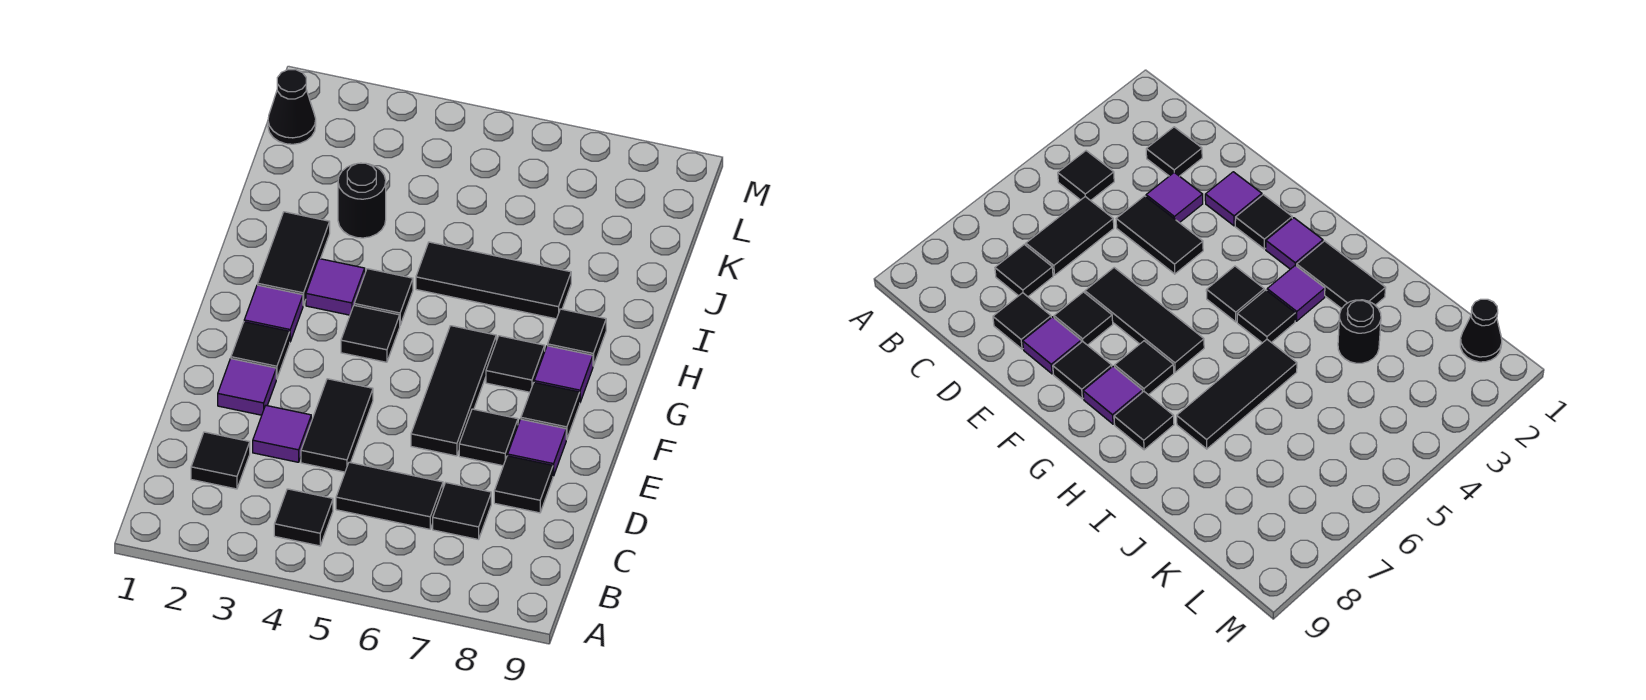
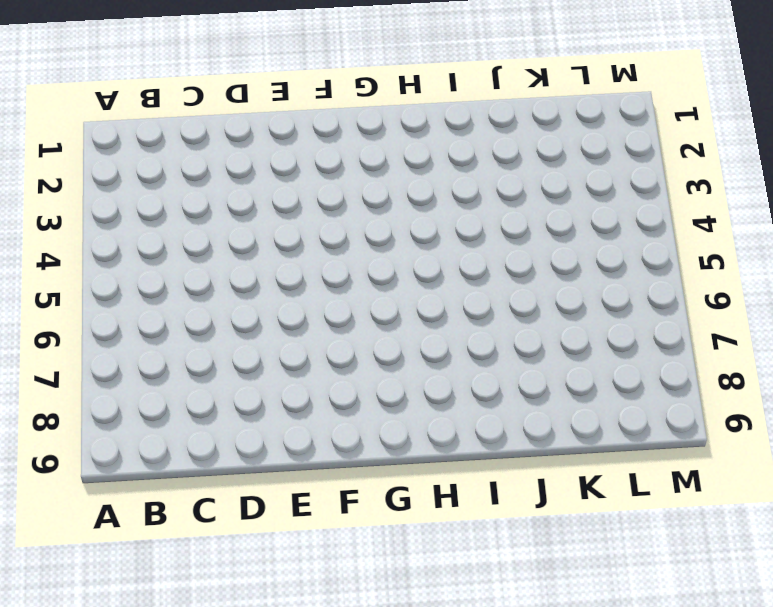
none -> black tile B4 level 1
none -> black tile C2 level 1
none -> black tile C5:C6 level 1

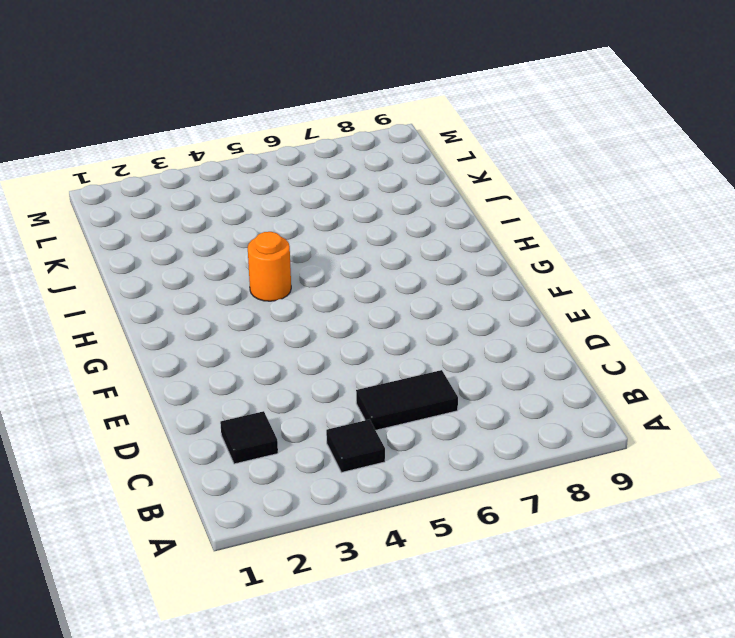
orange round brick H4 level 1 -> black tile H4 level 1
none -> black tile C7 level 1
none -> purple tile D3 level 1
none -> black tile D4:E4 level 1

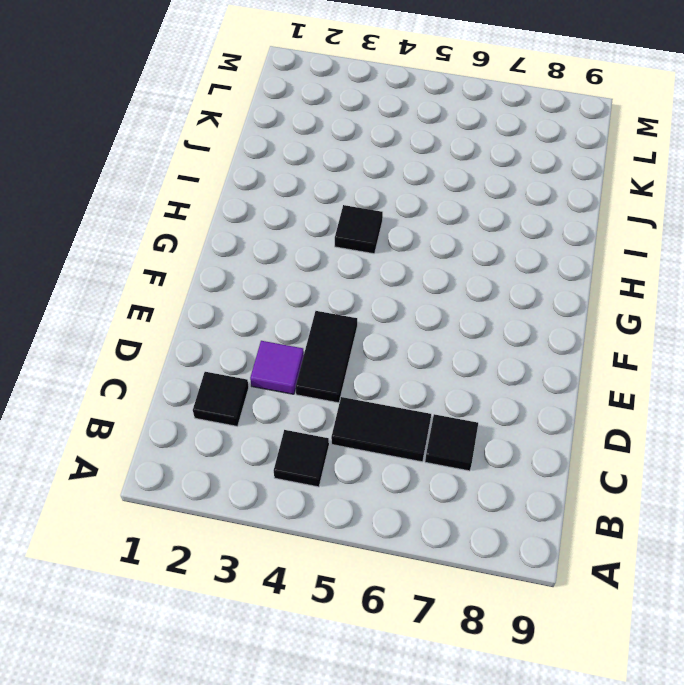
none -> black tile D8 level 1
none -> purple tile E2 level 1
none -> black tile E6:G6 level 1

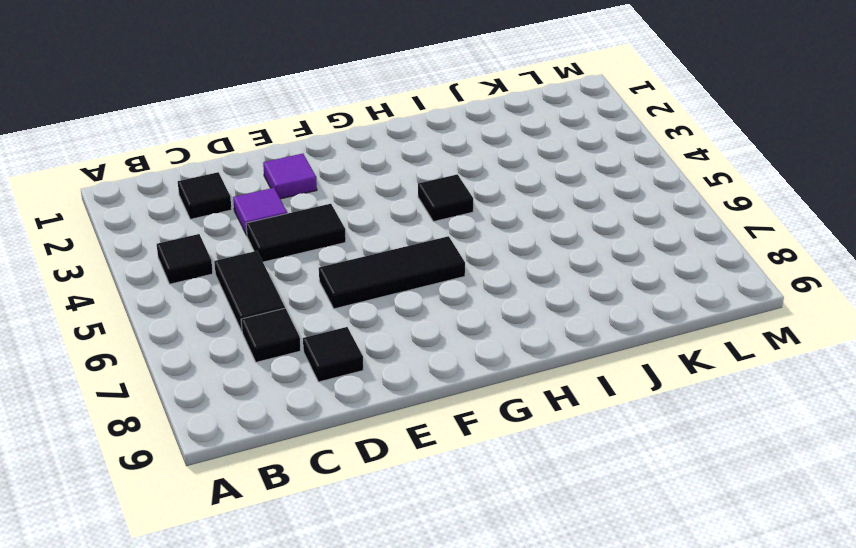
none -> black tile E7 level 1
none -> purple tile E8 level 1
none -> black tile F2 level 1

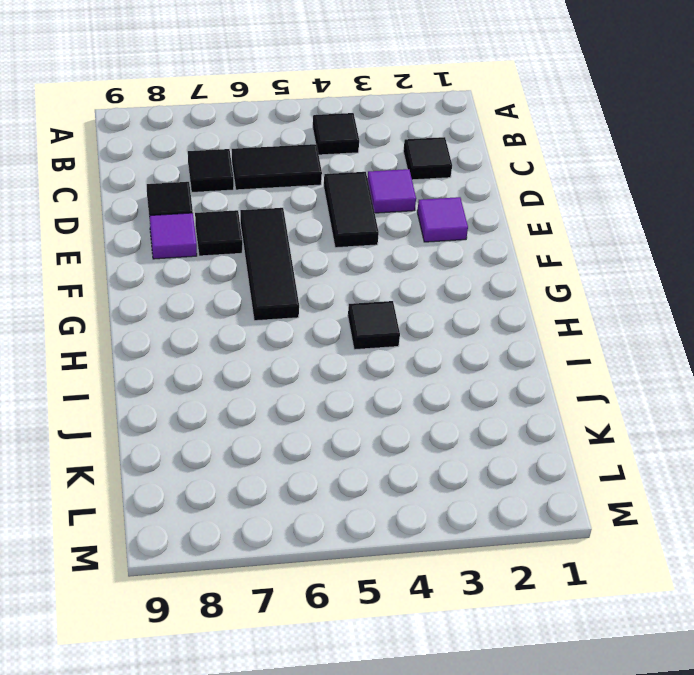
none -> black tile F2 level 1
none -> black tile F8 level 1
none -> purple tile G2 level 1

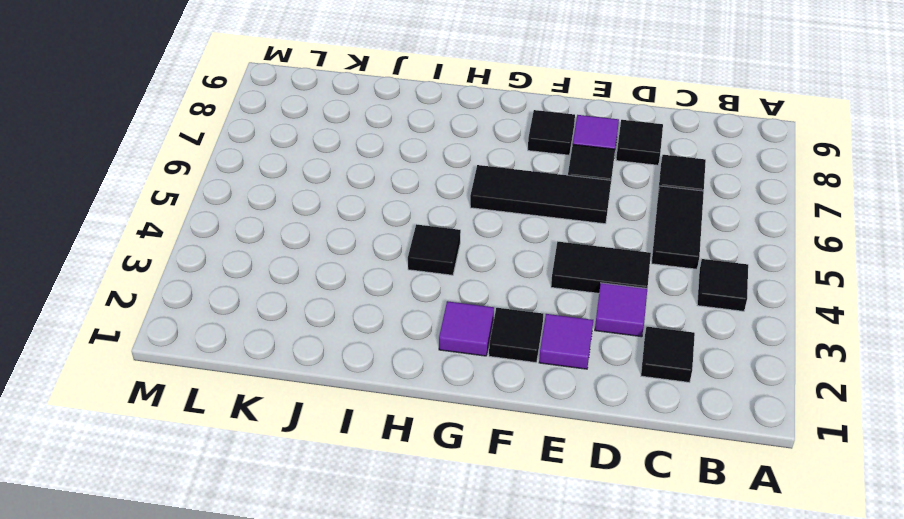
none -> black tile G4 level 1
none -> black tile G7 level 1
none -> purple tile G8 level 1

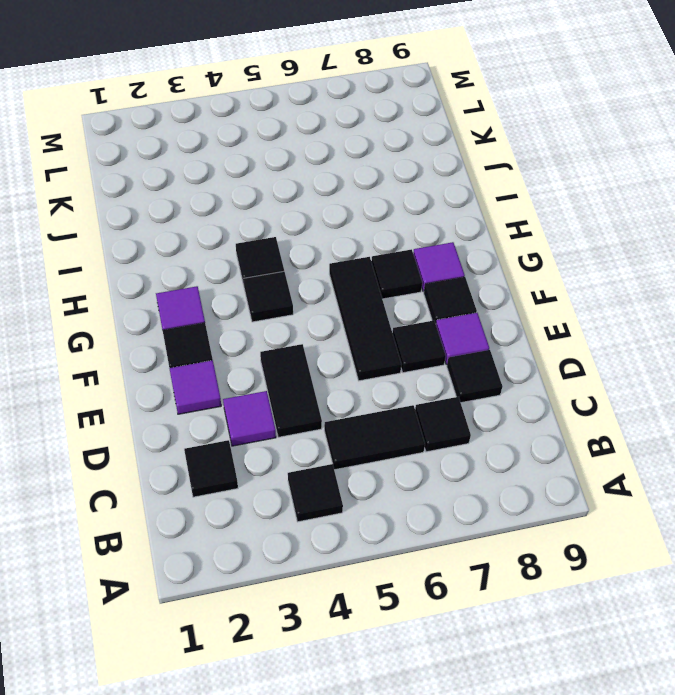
none -> black tile H2:I2 level 1
none -> purple tile H3 level 1
none -> black tile H8 level 1

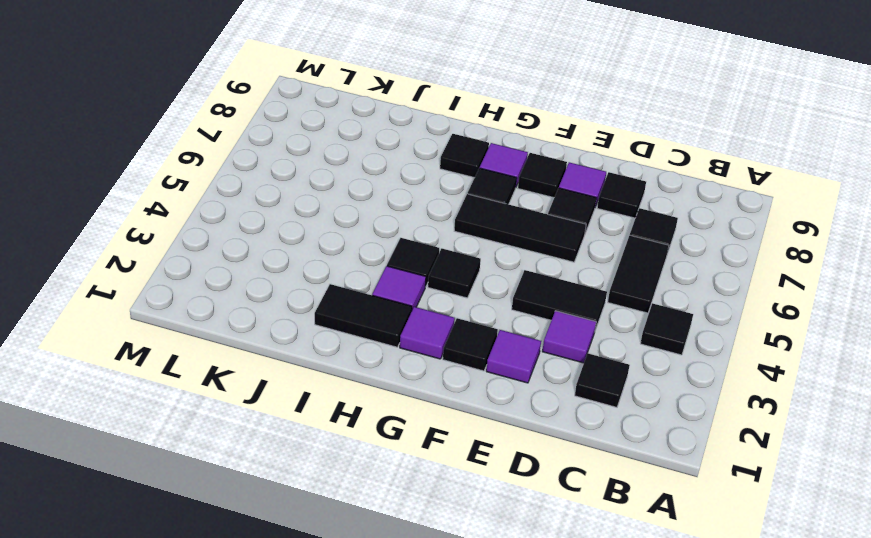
none -> black tile I5:I7 level 1
none -> black round brick J3 level 1
none -> black cone L1 level 1

